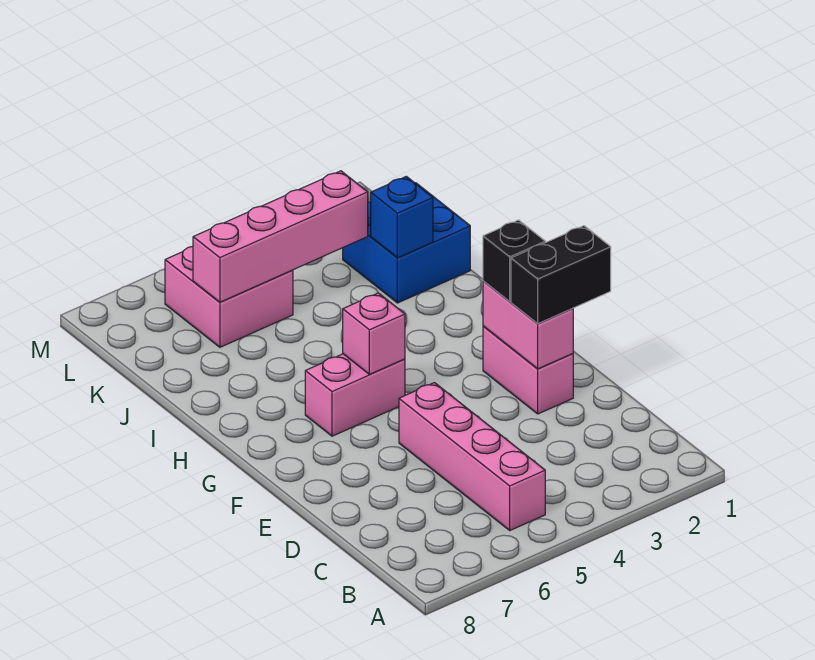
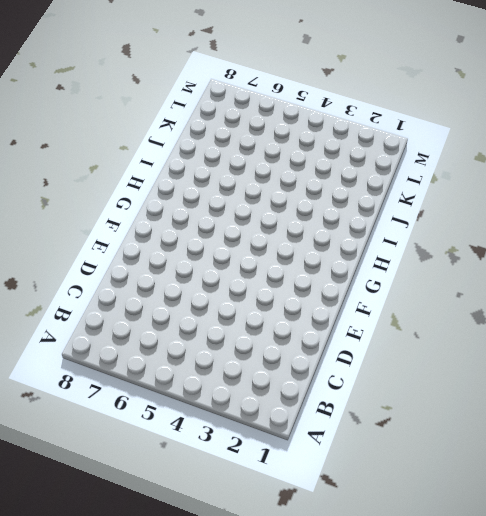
none -> pink brick B5:E5 level 1
none -> pink brick E2:F2 level 1

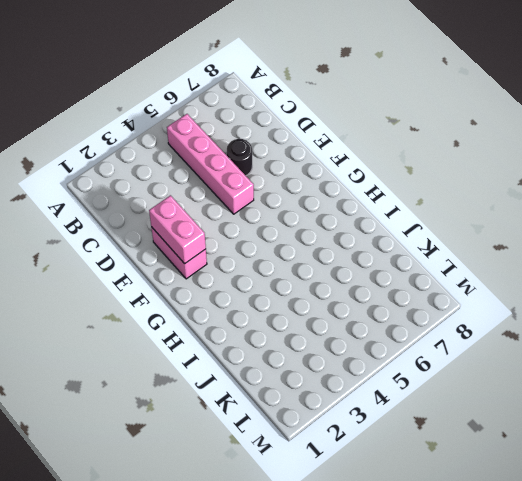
black round brick D6 level 1 -> none
none -> pink brick G5:G6 level 1
none -> blue brick J1:K2 level 1

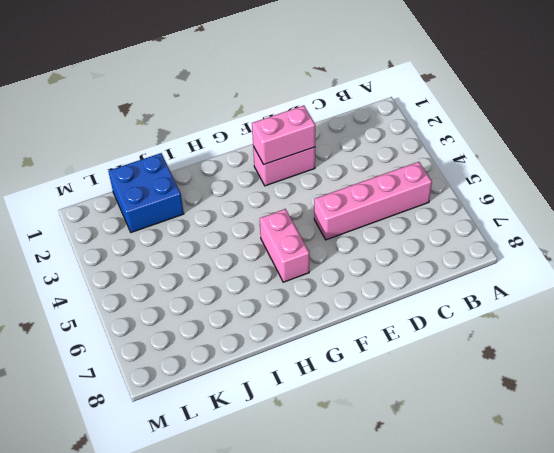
none -> pink brick K5:L6 level 1
none -> pink brick G5 level 2

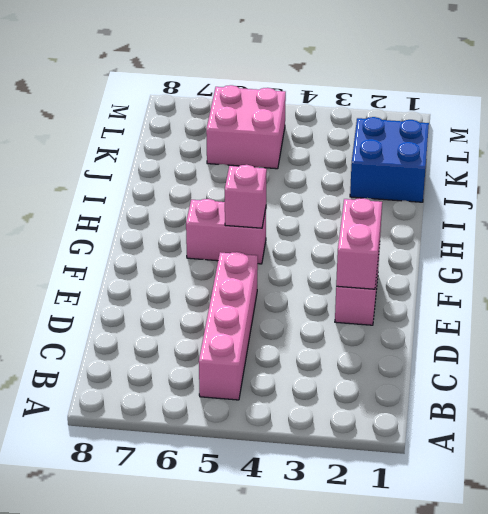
none -> blue brick J2 level 2
none -> pink brick K3:K6 level 2

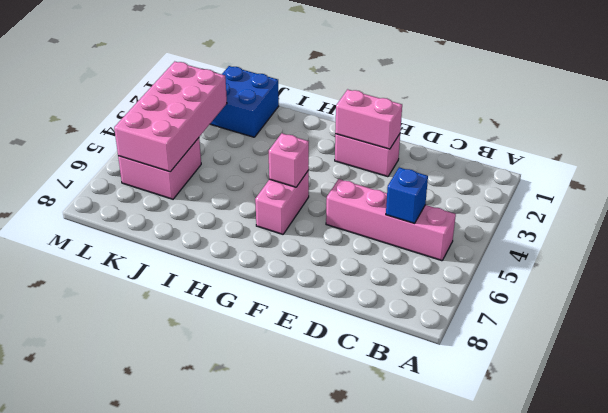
blue brick C5 level 2 -> blue brick J2 level 2
pink brick K3:L6 level 2 -> pink brick K3:K6 level 2
none -> black brick E1:E2 level 3
none -> black brick F2 level 3

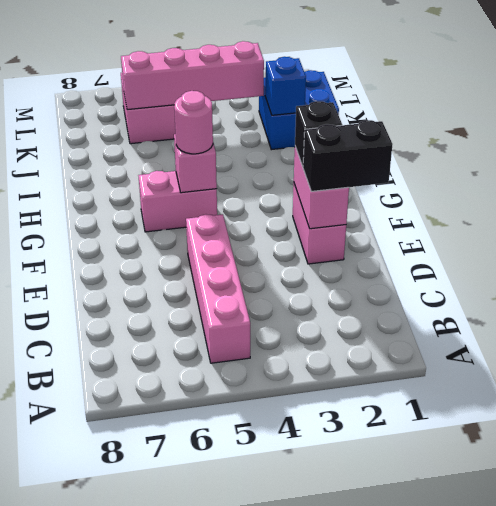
pink round brick G5 level 3 -> none

